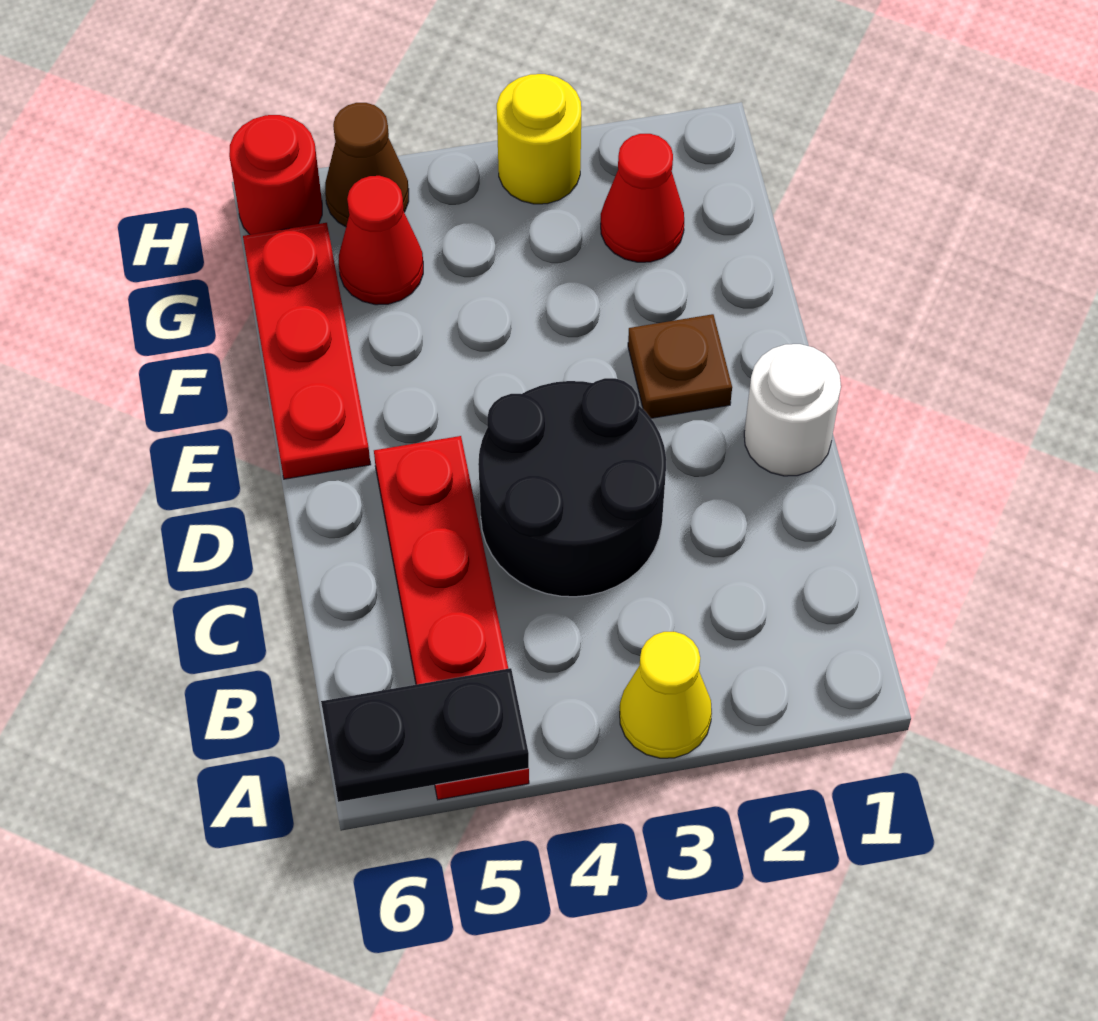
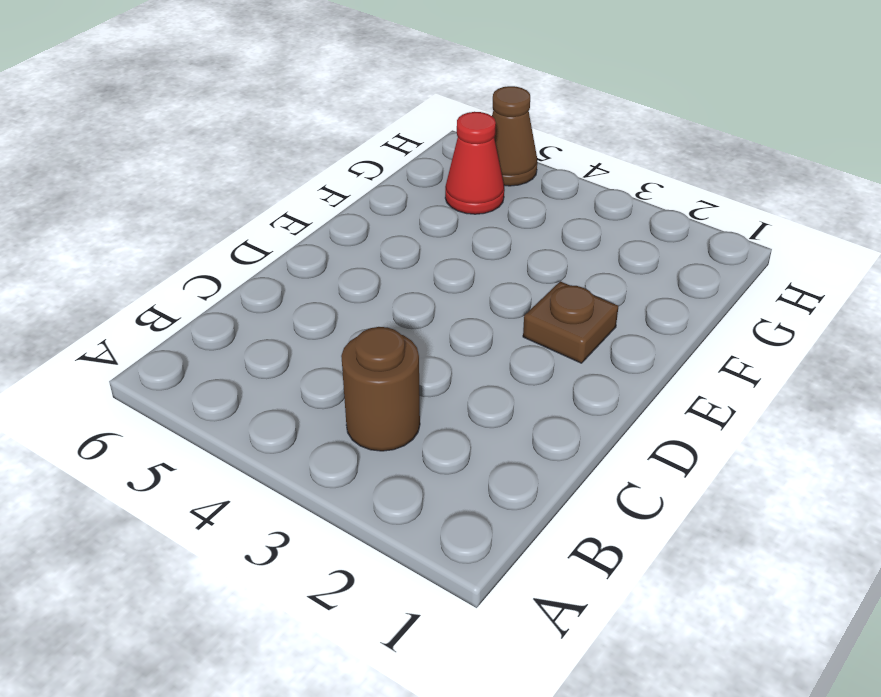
brown round brick B3 level 1 -> none
none -> yellow cone A3 level 1
none -> red plate A5:D5 level 1
none -> black round brick C3:D4 level 1

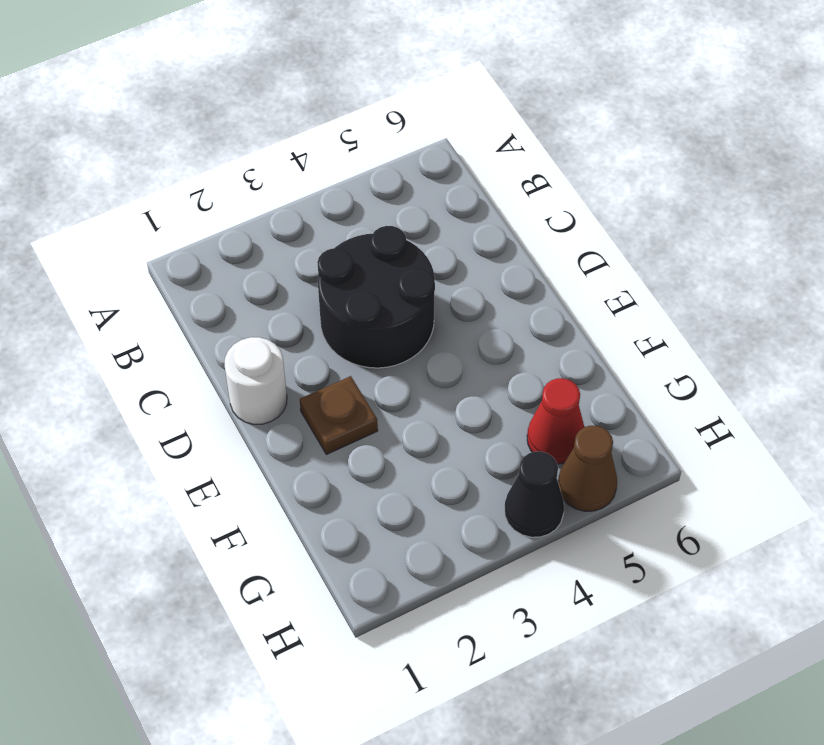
black cone H4 level 1 -> none
none -> yellow cone A3 level 1
none -> red plate A5:D5 level 1
none -> red plate E6:G6 level 1

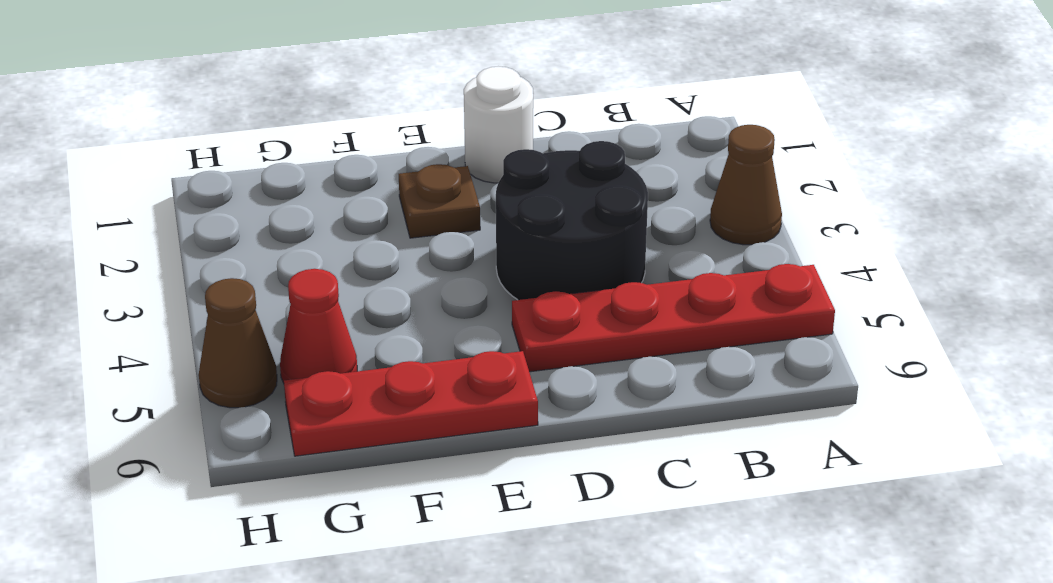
brown cone A3 level 1 -> yellow cone A3 level 1
none -> red cone G2 level 1
none -> yellow round brick H3 level 1
none -> red round brick H6 level 1

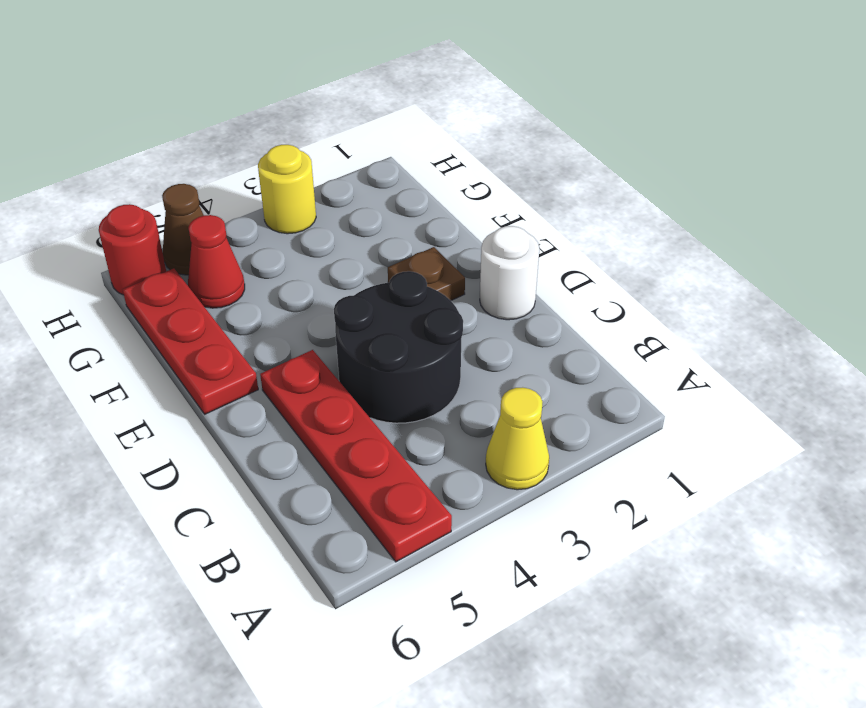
none -> red cone G2 level 1
none -> black plate A5:A6 level 2

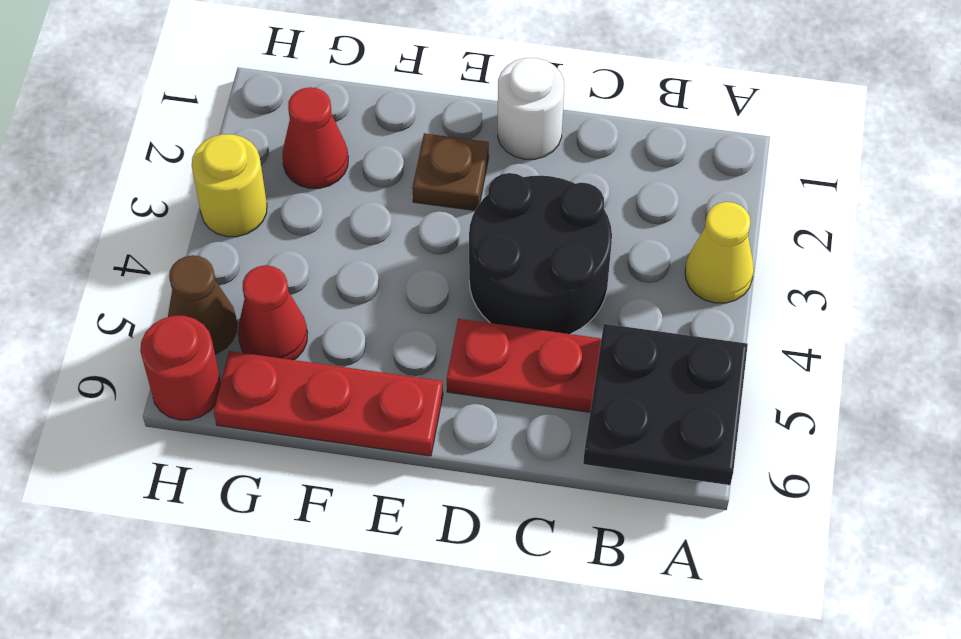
black plate A5:B6 level 2 -> black plate A5:A6 level 2

